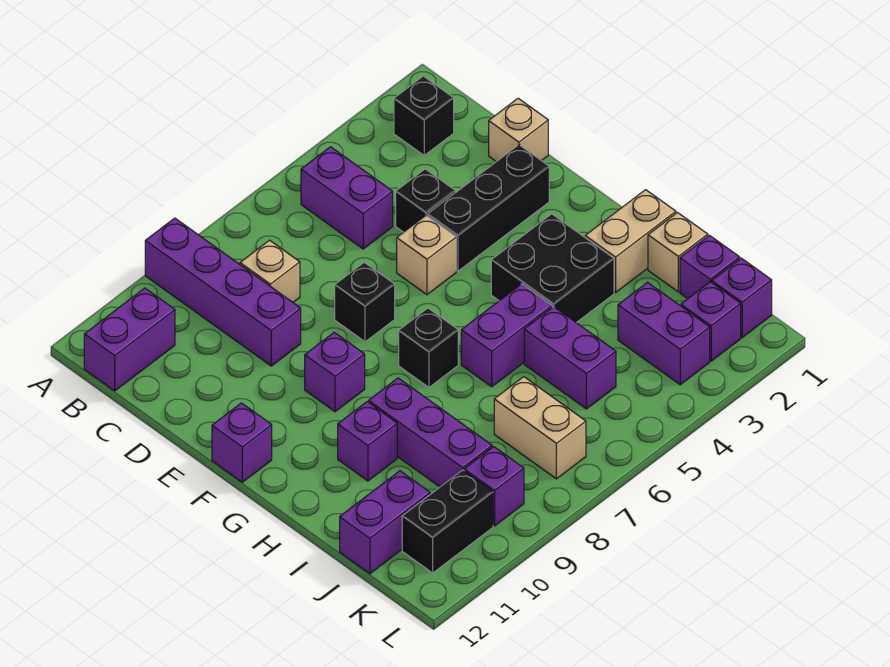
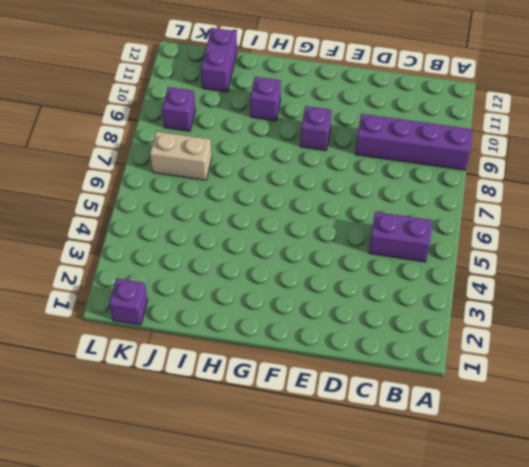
none -> black brick B2 level 1
none -> purple brick B11:B12 level 1
none -> tan brick C8 level 1

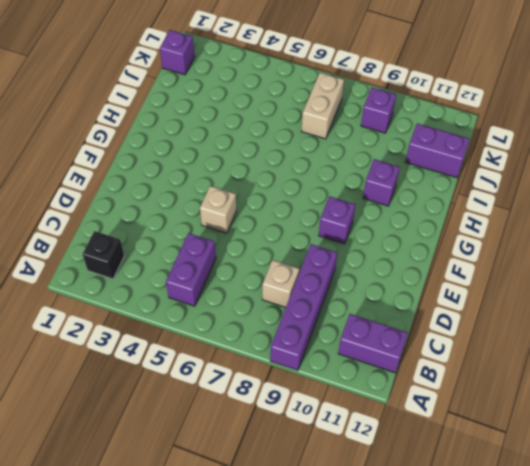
none -> tan brick D1 level 1
none -> black brick D4 level 1
none -> black brick E2:E4 level 1

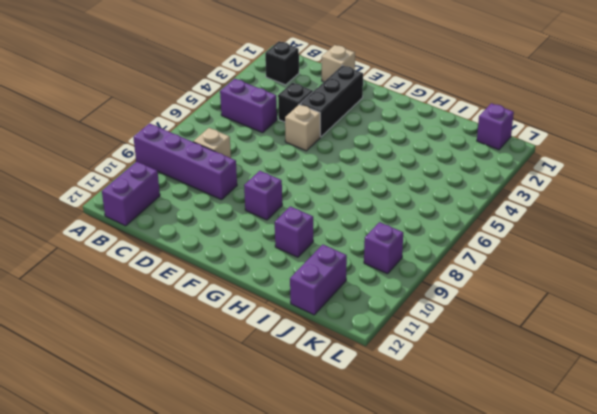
none -> black brick E7 level 1
none -> purple brick F12 level 1
none -> black brick G3:H4 level 1

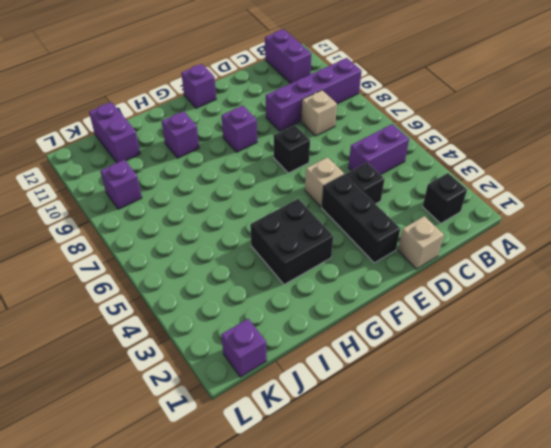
none -> black brick G7 level 1
none -> tan brick H1:H2 level 1
none -> purple brick H5:H6 level 1

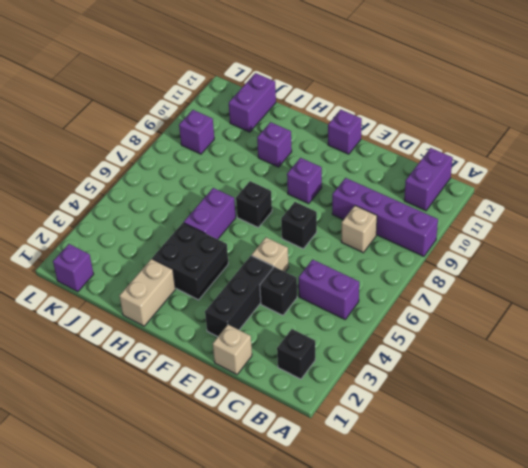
none -> purple brick H9:J9 level 1
none -> tan brick I1 level 1
none -> purple brick I5:J5 level 1

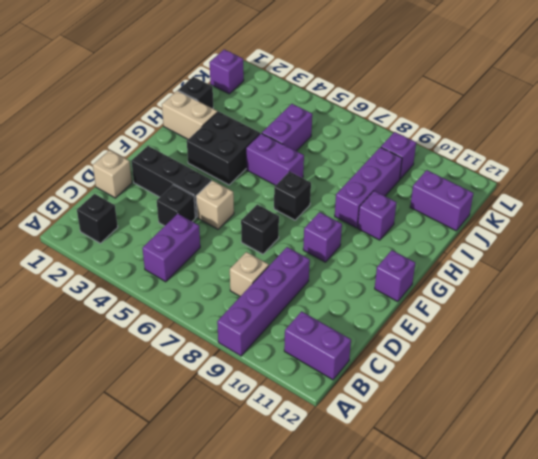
black brick I1 level 1 -> tan brick I1 level 1
none -> purple brick J1 level 1
none -> purple brick J3:K3 level 1
none -> tan brick J7:K7 level 1

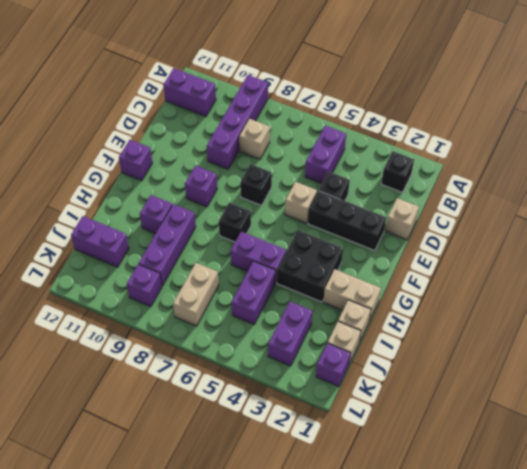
tan brick J1 level 1 -> purple brick J1 level 1
none -> purple brick K2 level 1
none -> black brick K10:K11 level 1

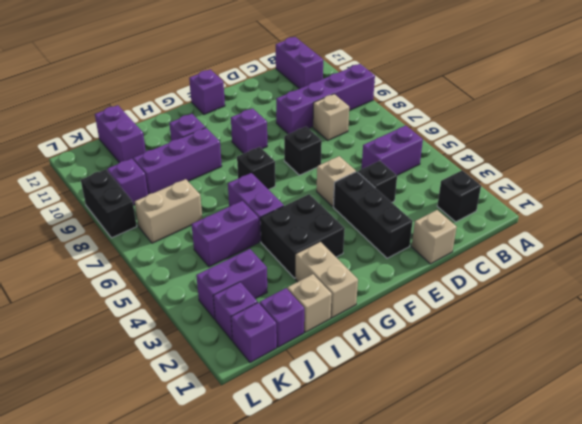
black brick L8:L9 level 1 -> black brick K10:K11 level 1

